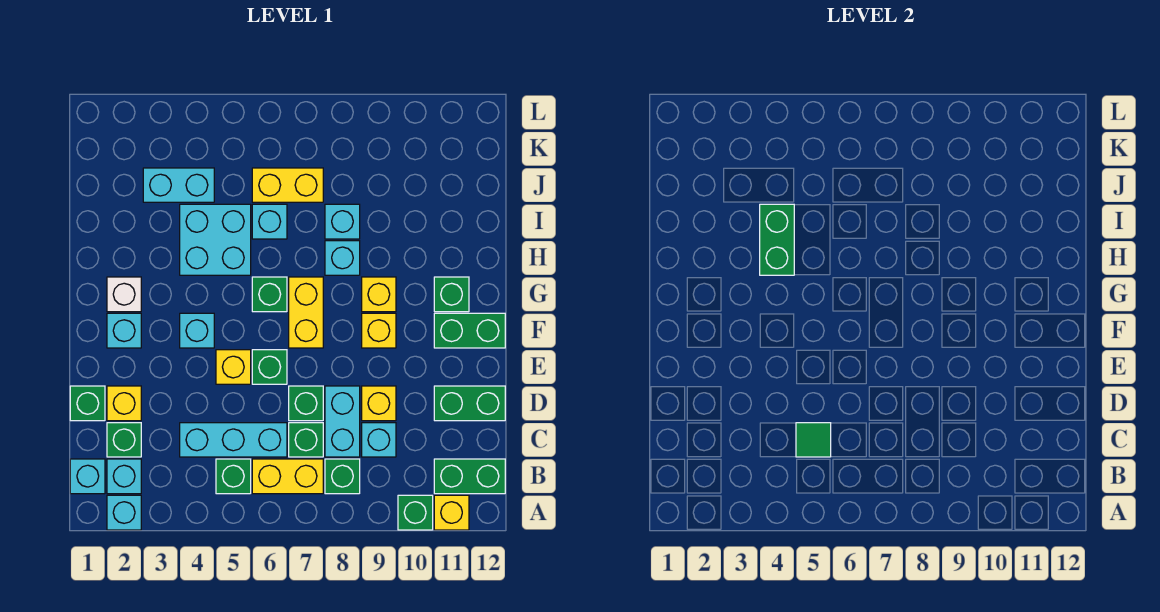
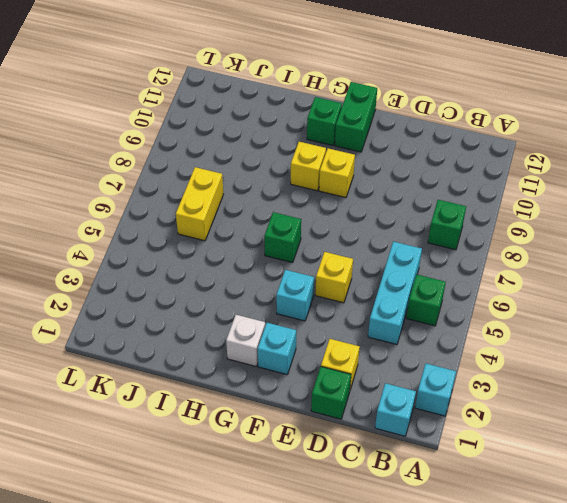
none -> green brick A10 level 1
none -> yellow brick A11 level 1
none -> cyan brick B2 level 1
none -> yellow brick B6:B7 level 1

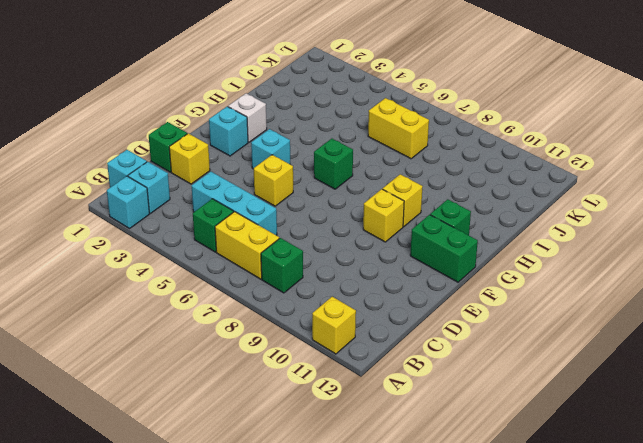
none -> green brick A10 level 1
none -> green brick B11:B12 level 1
none -> green brick C2 level 1
none -> green brick C7 level 1

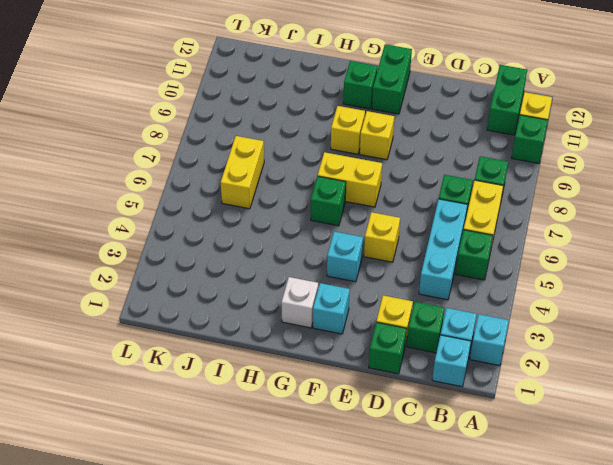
none -> cyan brick C8:D8 level 1
none -> cyan brick C9 level 1
none -> green brick D7 level 1
none -> yellow brick D9 level 1

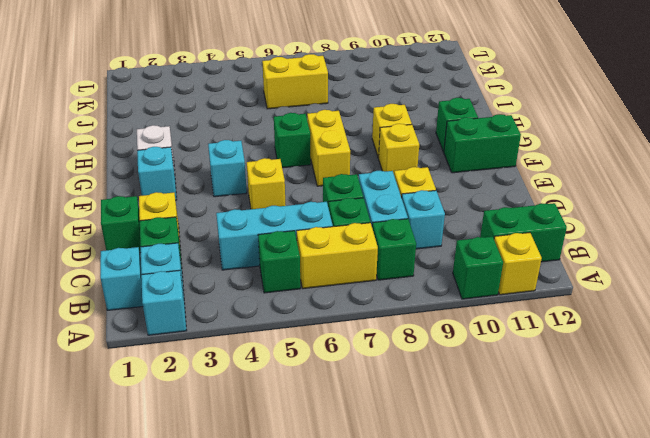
none -> green brick D11:D12 level 1
none -> green brick E6 level 1
none -> cyan brick H4:I5 level 1
none -> cyan brick H8 level 1

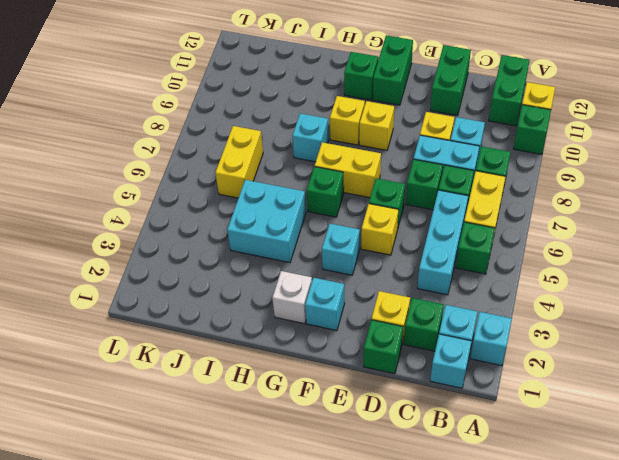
none -> cyan brick I6 level 1
none -> cyan brick I8 level 1
none -> cyan brick J3:J4 level 1
none -> green tile C5 level 2

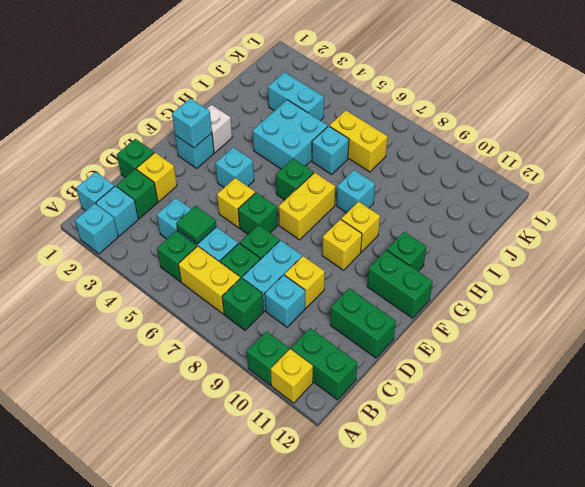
cyan brick F2 level 2 -> cyan brick I8 level 1
none -> green brick H4:I4 level 2

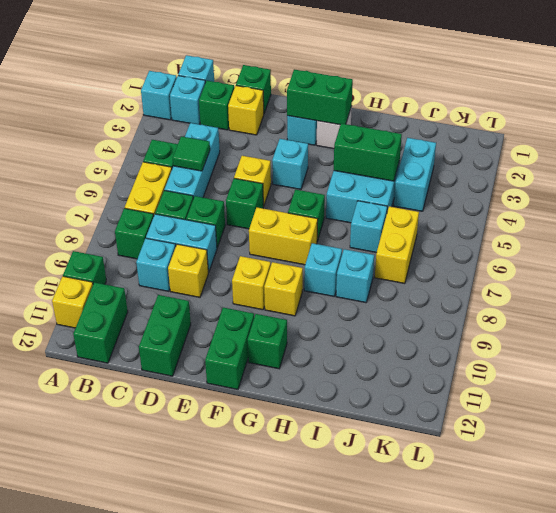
green brick F2:G2 level 2 -> none

